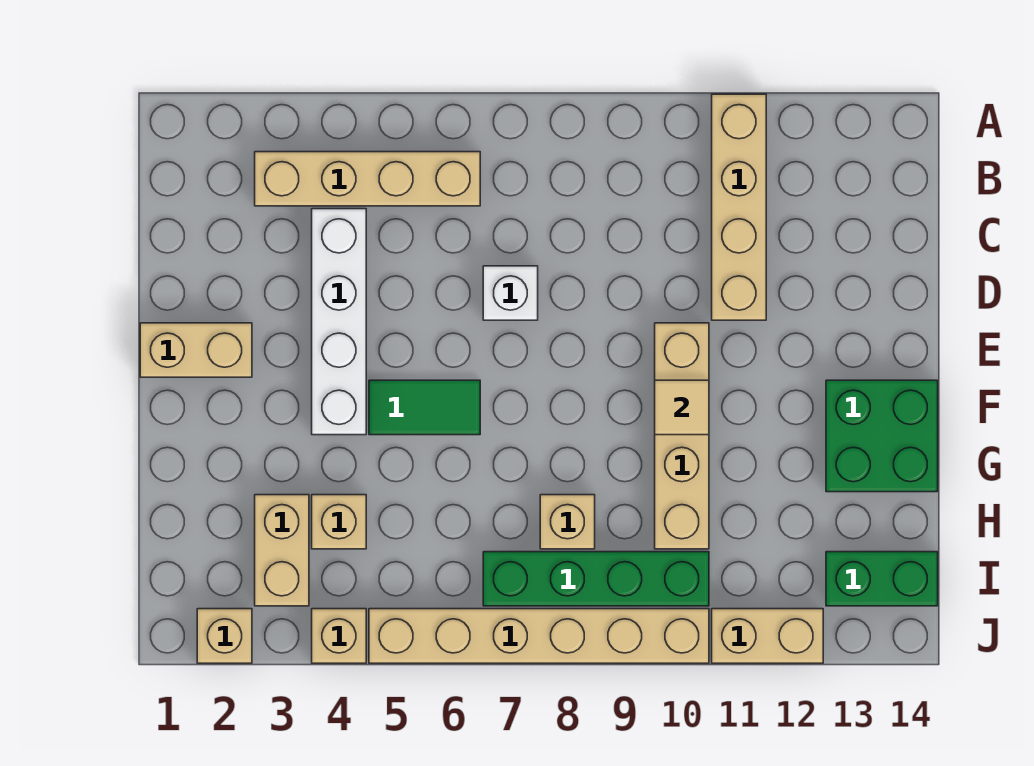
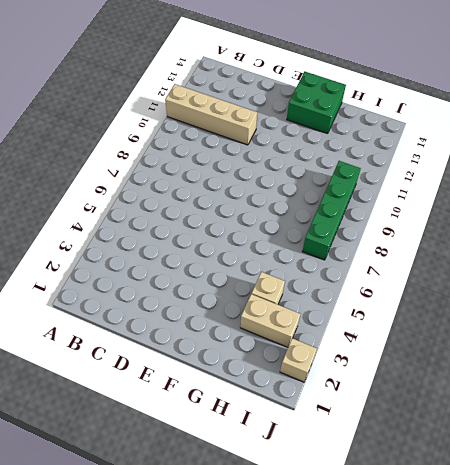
none -> tan brick B3:B6 level 1
none -> white brick C4:F4 level 1
none -> white brick D7 level 1

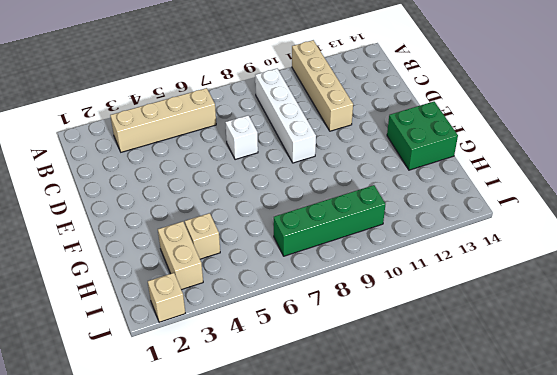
white brick B9:E9 level 1 -> white brick C4:F4 level 1
none -> tan brick E1:E2 level 1
none -> tan brick E10:H10 level 1
none -> green tile F5:F6 level 1

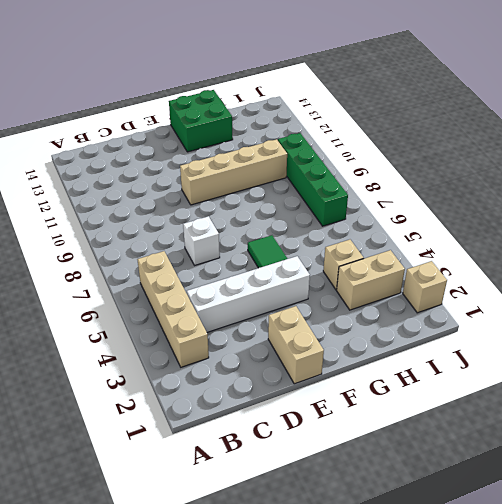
none -> tan brick A11:D11 level 1
none -> tan brick H8 level 1
none -> green brick I13:I14 level 1

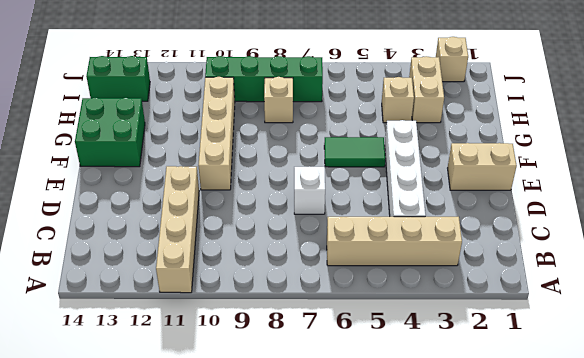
none -> tan brick J4 level 1
none -> tan brick J5:J10 level 1
none -> tan brick J11:J12 level 1

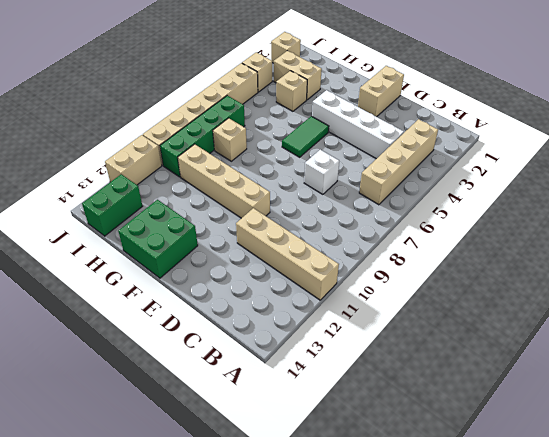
none -> tan tile F10 level 2

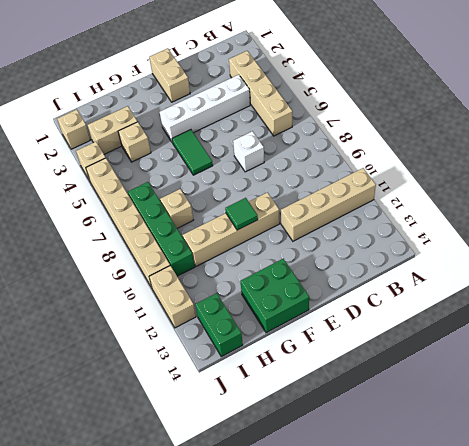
green tile F10 level 2 -> tan tile F10 level 2

